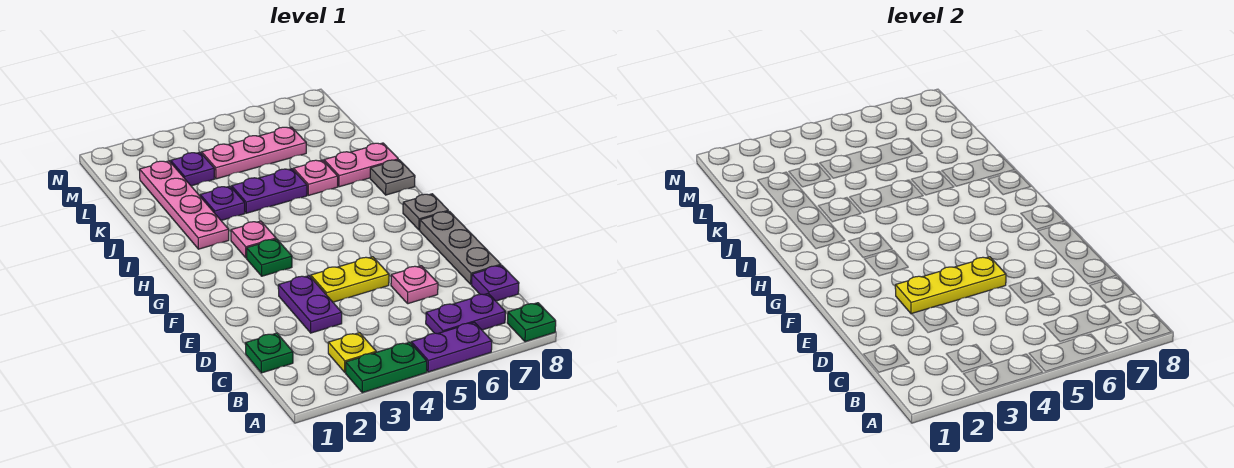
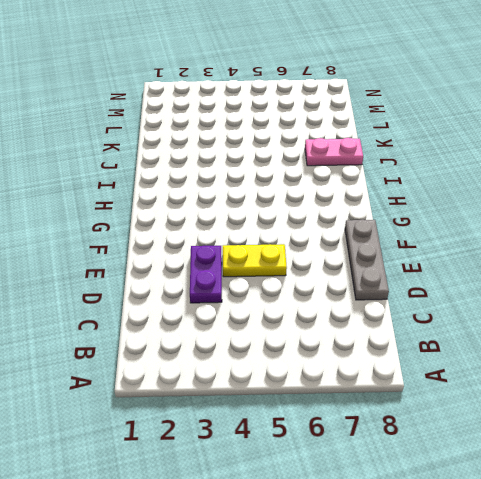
none -> green plate A3:A4 level 1
none -> purple plate A5:A6 level 1
none -> green plate A8 level 1

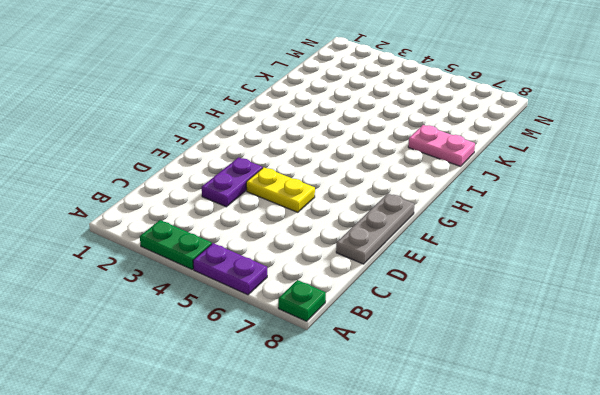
none -> yellow plate B3 level 1
none -> purple plate B6:B7 level 1
none -> green plate C1 level 1

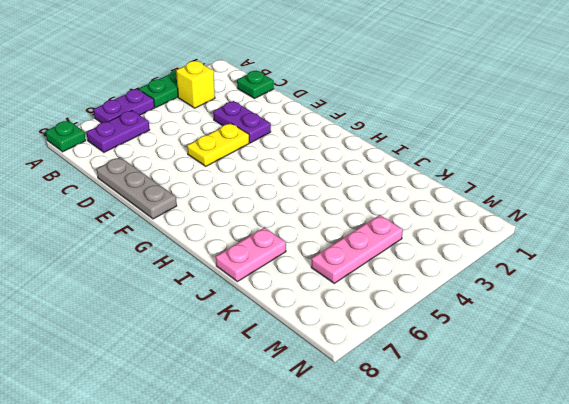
yellow brick B3 level 1 -> yellow plate B3 level 1
none -> purple plate C8 level 1
none -> pink plate D6 level 1
none -> green plate G3 level 1

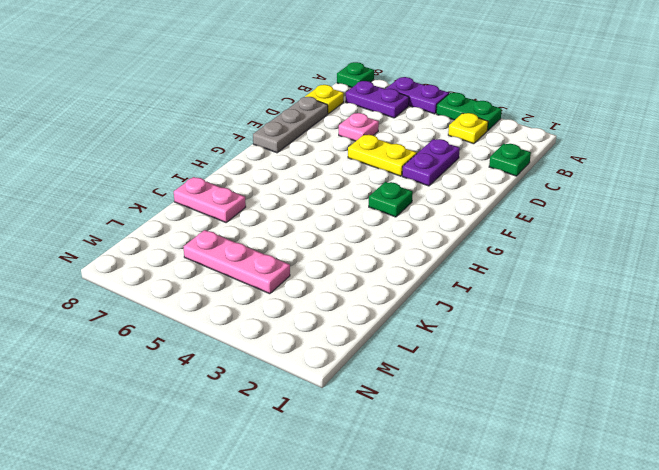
yellow plate C8 level 1 -> purple plate C8 level 1
none -> grey plate G8 level 1
none -> pink plate H3 level 1
none -> pink plate I2:L2 level 1

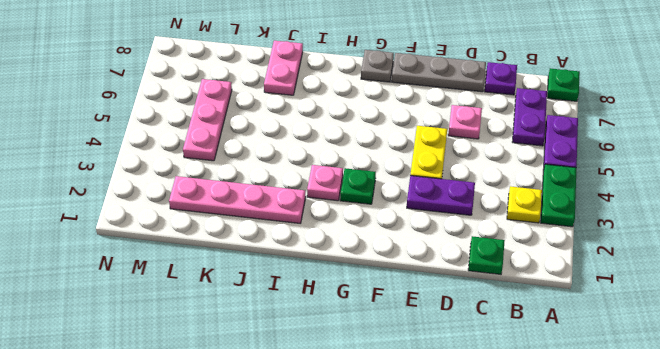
none -> grey plate I8 level 1
none -> purple plate J3 level 1
none -> purple plate J4:J5 level 1

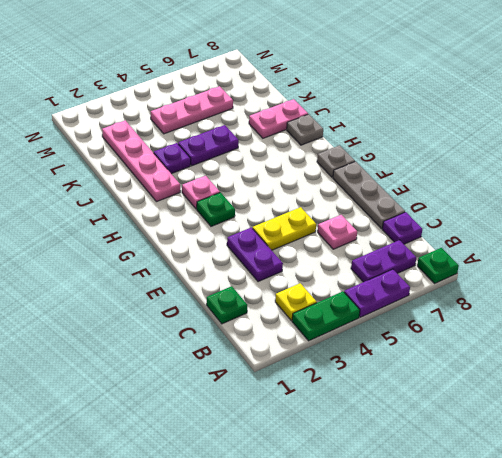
none -> pink plate J6 level 1
none -> purple plate L3 level 1
none -> yellow plate E3:E5 level 2

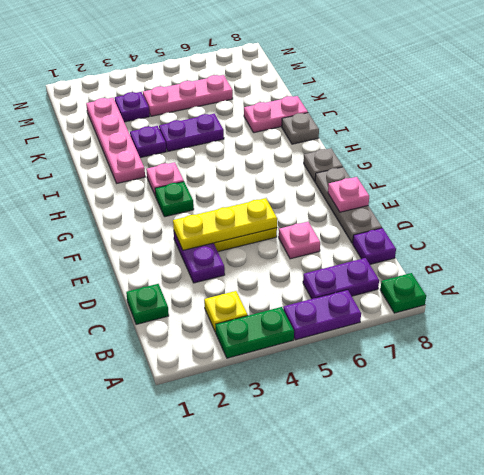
pink plate E8 level 2 -> pink plate J6 level 1

